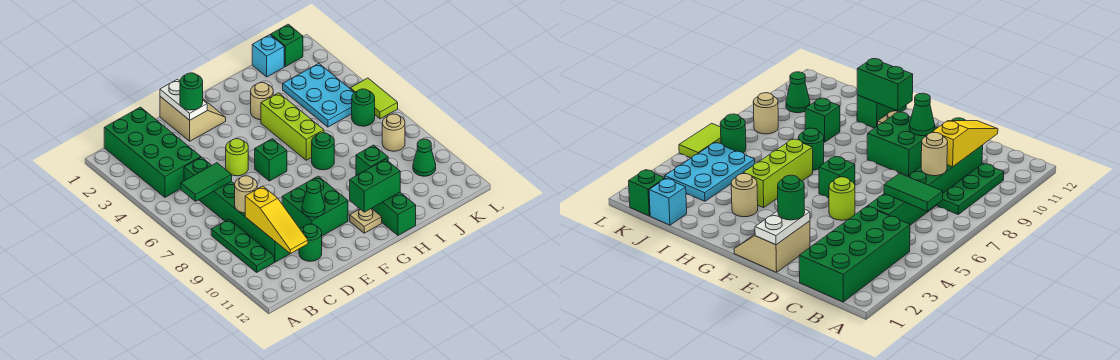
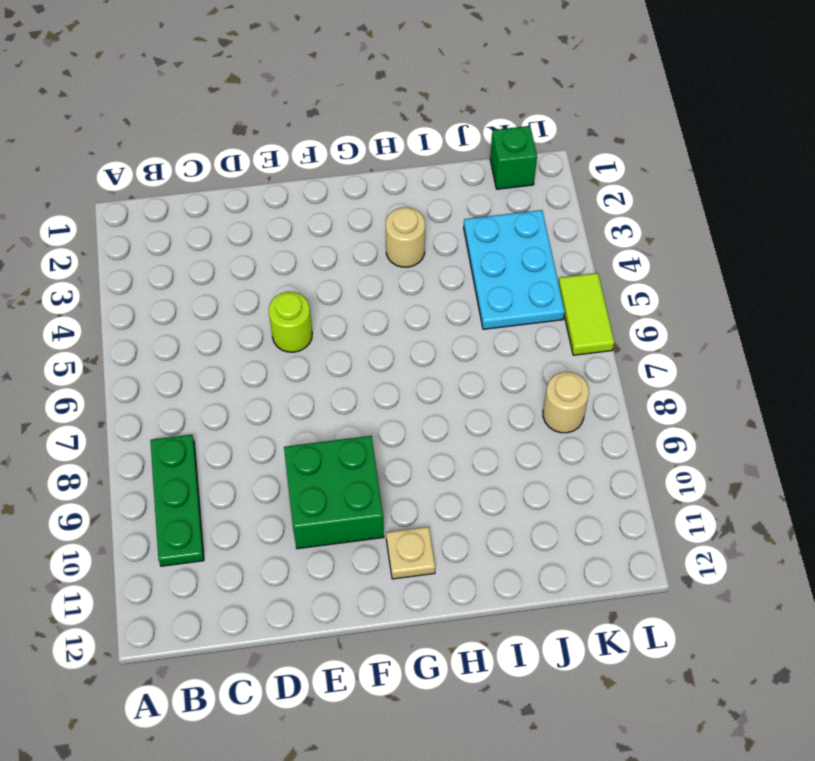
none -> green brick B1:C4 level 1
none -> green brick C5:C10 level 1
none -> green round brick D11 level 1

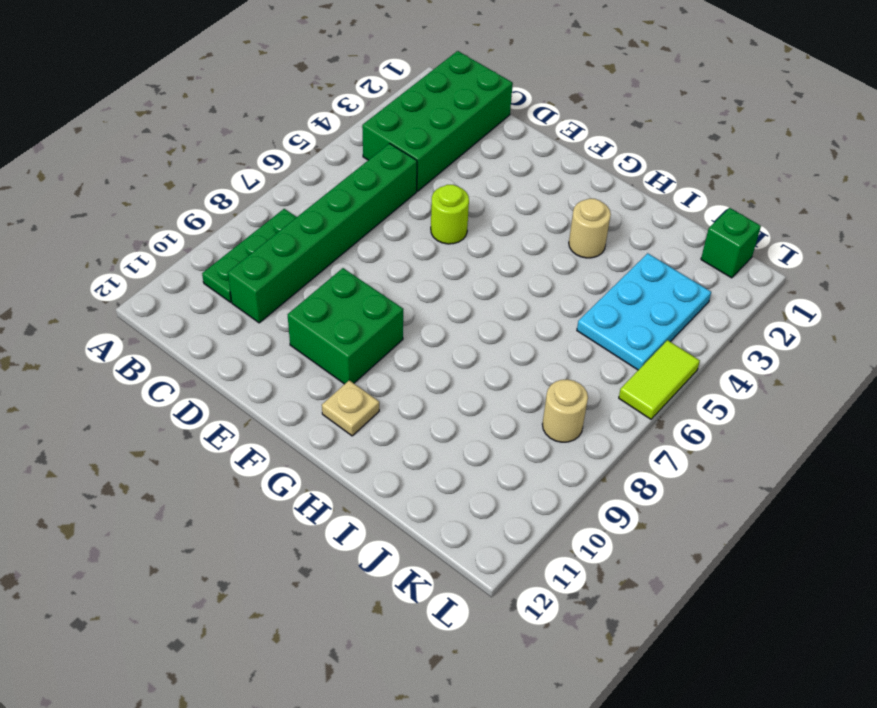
none -> green round brick D11 level 1
none -> tan slope E1:F2 level 1 top E
none -> green brick F6 level 1

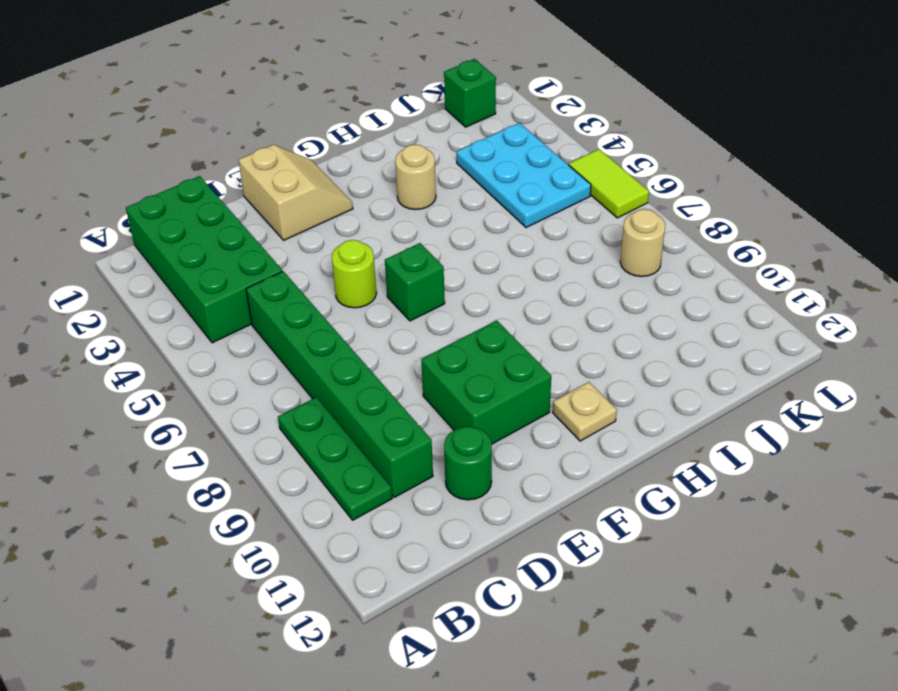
none -> lime brick H4:H6 level 1
none -> green round brick H7 level 1
none -> green brick H11:H12 level 1

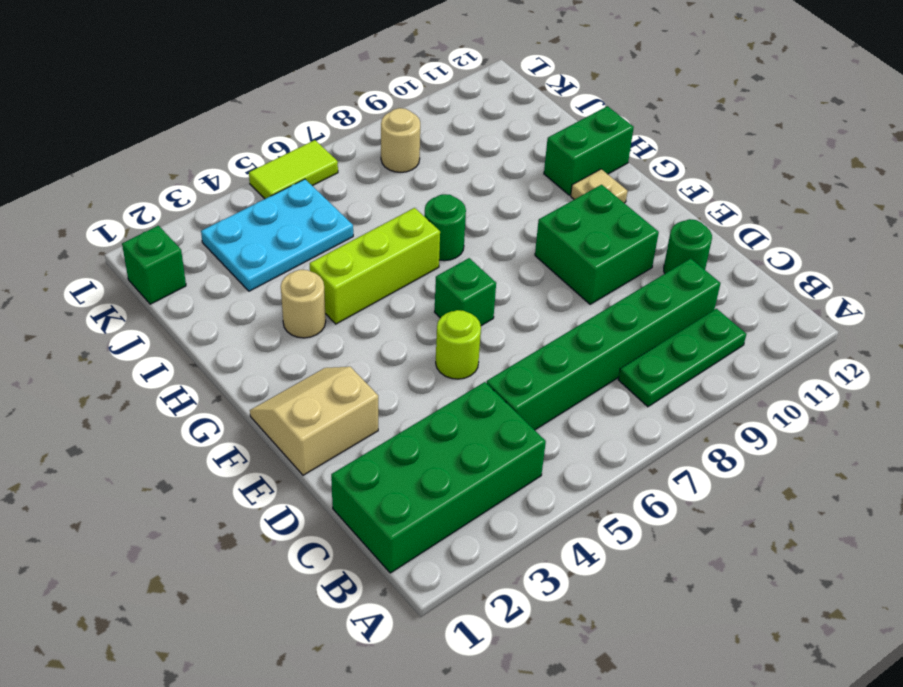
none -> green brick I9 level 1
none -> cyan brick J1 level 1
none -> green round brick K6 level 1

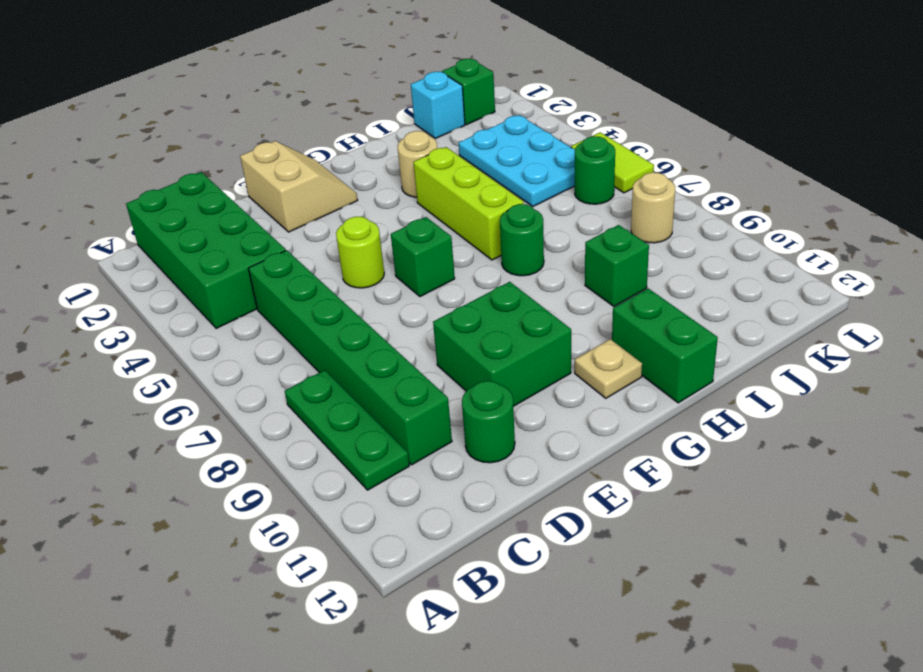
none -> green cone K10 level 1
none -> green tile B6:C6 level 2
none -> tan round brick C8 level 2

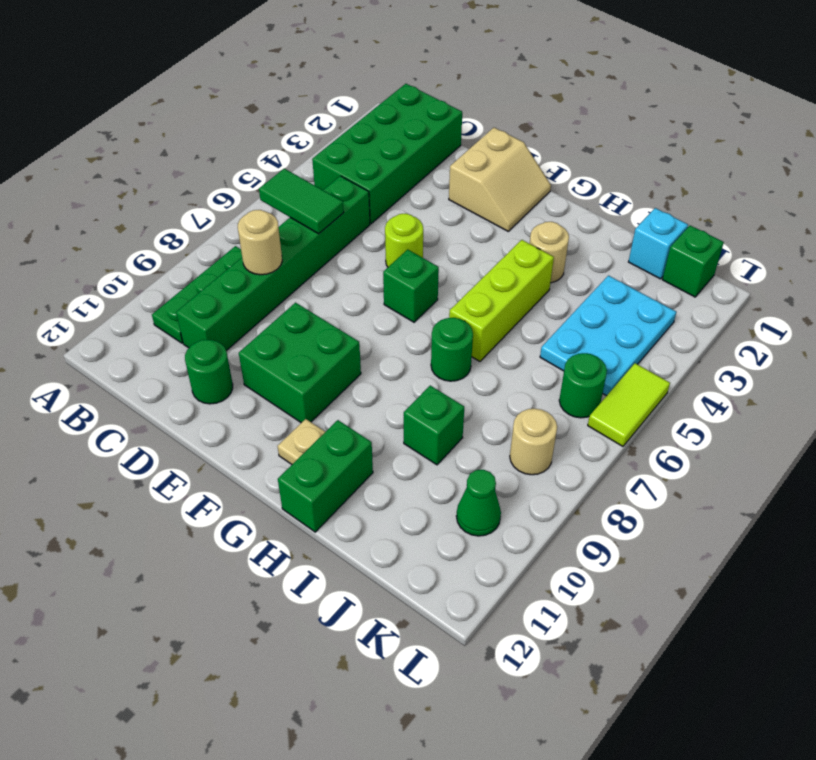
none -> yellow slope C9:C11 level 2 top 9
none -> white plate E1:E2 level 2
none -> green cone E10 level 2

